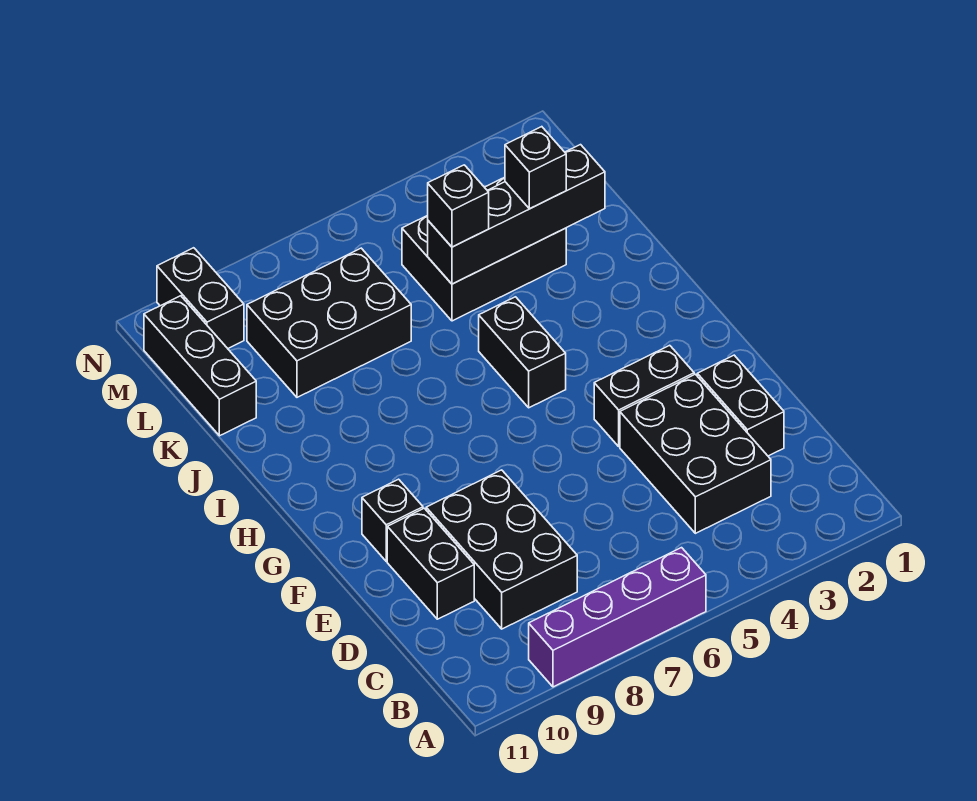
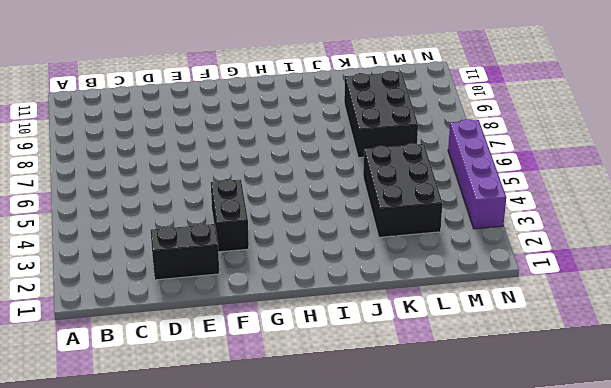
purple brick N3:N6 level 1 -> purple brick A6:A9 level 1
none -> black brick C3:E4 level 1
none -> black brick C8:E9 level 1
none -> black brick D10:E10 level 1

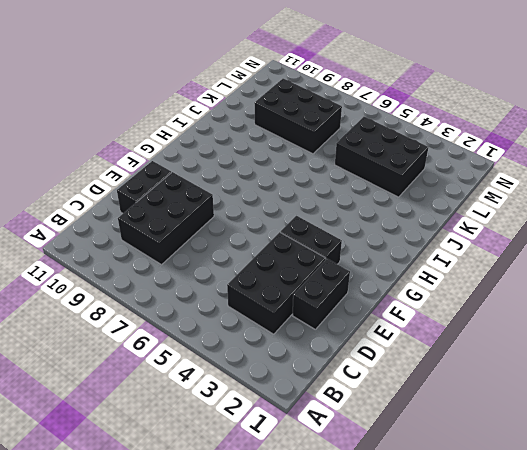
none -> purple brick A6:A9 level 1
none -> black brick F10 level 1
none -> black brick H5:I5 level 1

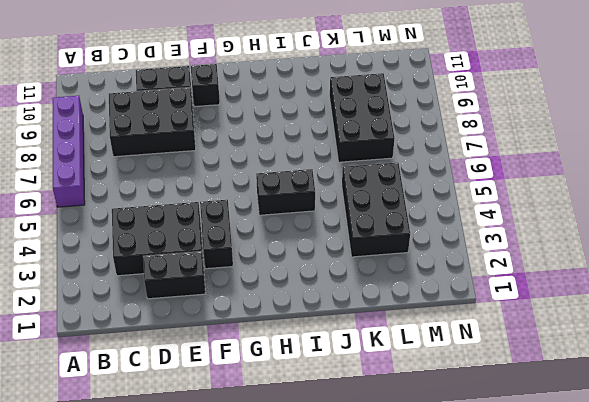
none -> black brick K11:M11 level 1
none -> black brick M10:N10 level 1
none -> black brick K2:K5 level 2

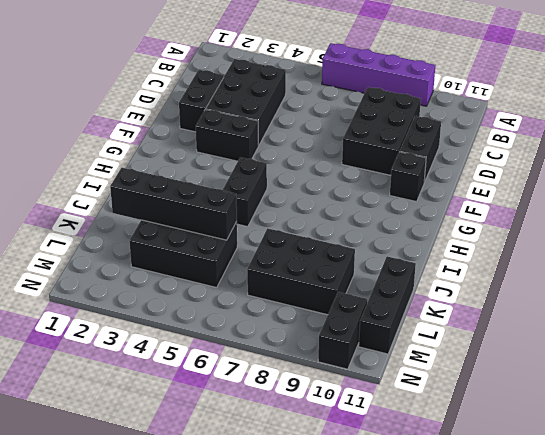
none -> black brick K3 level 3
none -> black brick K5 level 3

